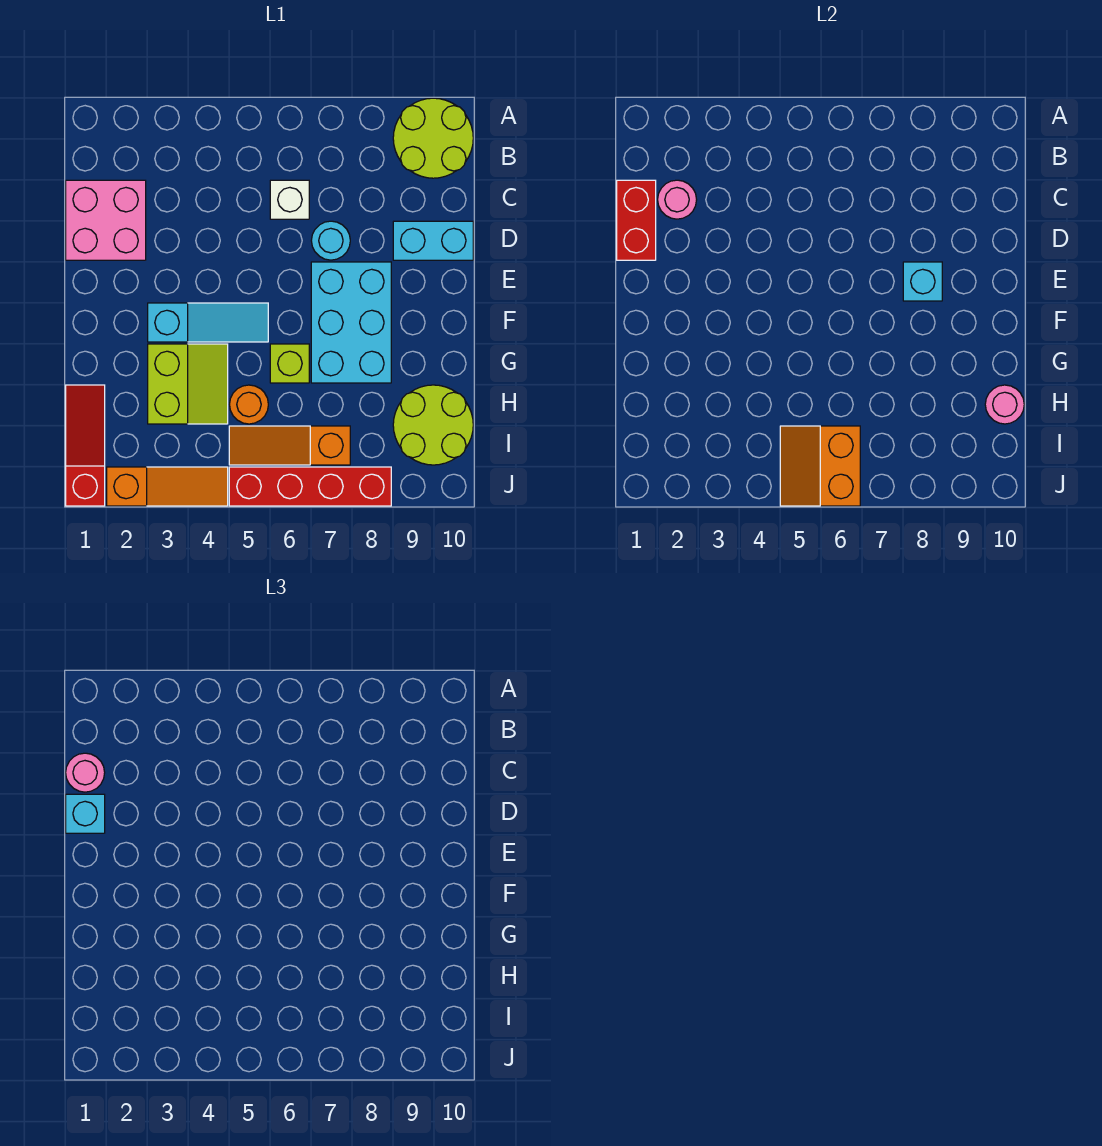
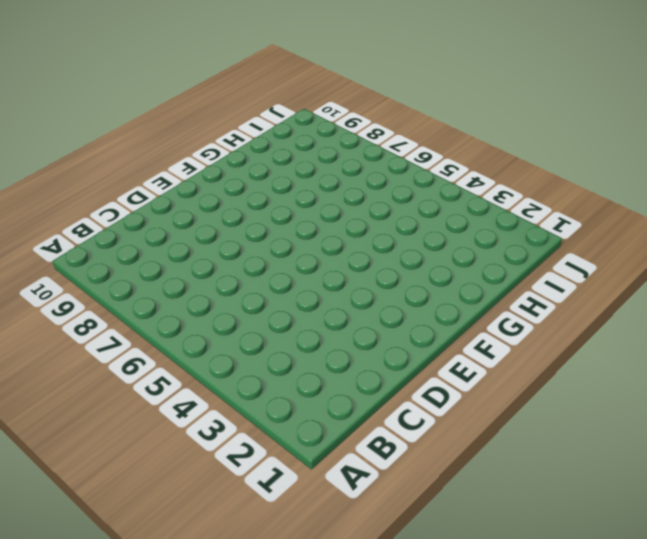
none -> lime round brick A9:B10 level 1
none -> pink brick C1:D2 level 1
none -> white brick C6 level 1

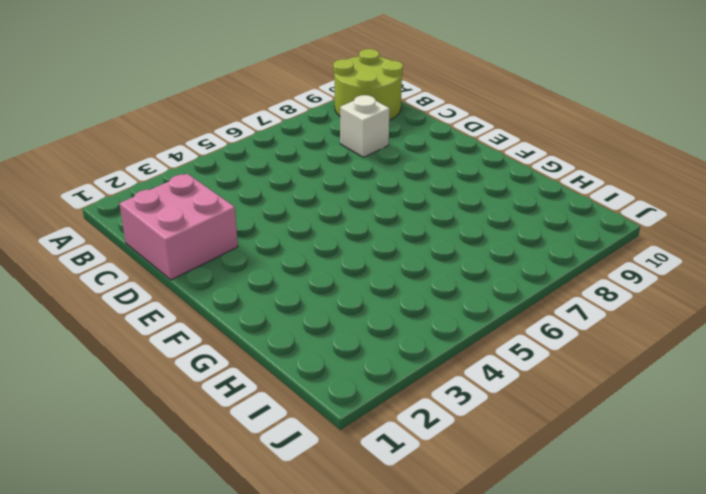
white brick C8 level 1 -> white brick C6 level 1
none -> cyan round brick D7 level 1
none -> cyan brick D9:D10 level 1
none -> cyan brick E7:G8 level 1

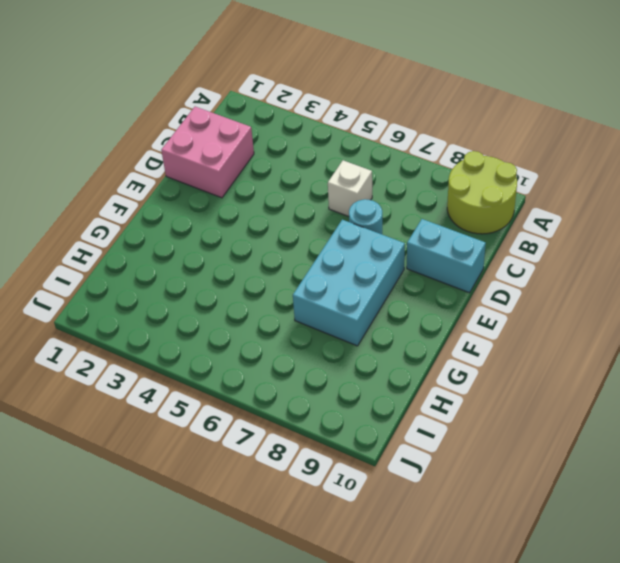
none -> cyan slope F3:F5 level 1 top 3
none -> lime slope G3:H4 level 1 top 3
none -> lime brick G6 level 1

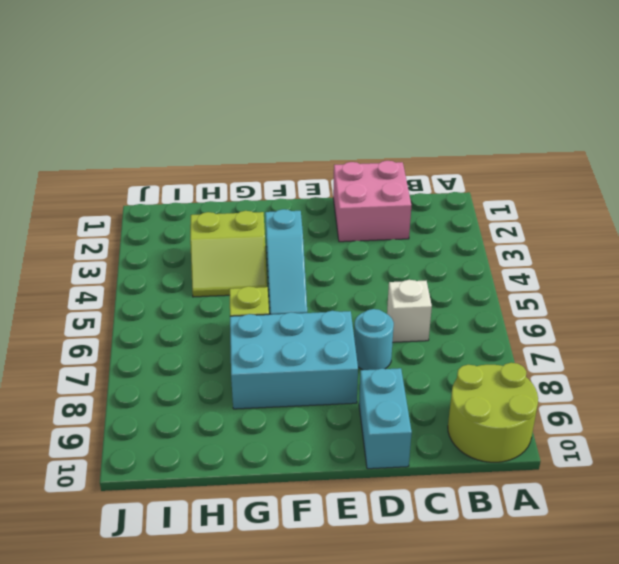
none -> red slope H1:J1 level 1 top J
none -> orange round brick H5 level 1
none -> lime round brick H9:I10 level 1

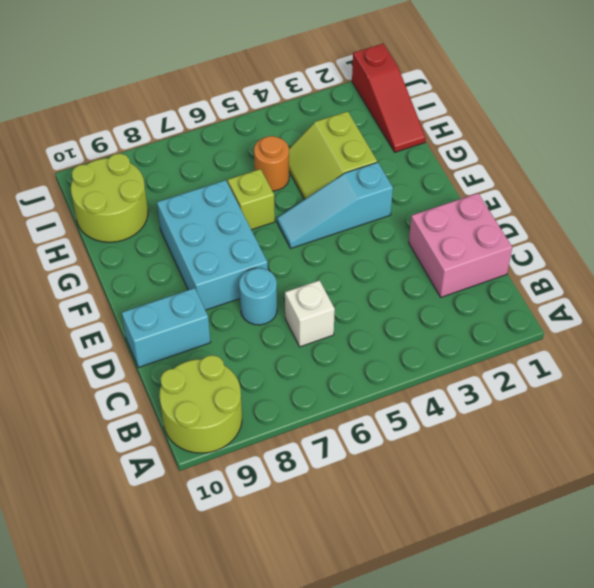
none -> orange slope I5:I7 level 1 top 7
none -> orange slope J2:J4 level 1 top 2
none -> red brick J5:J8 level 1

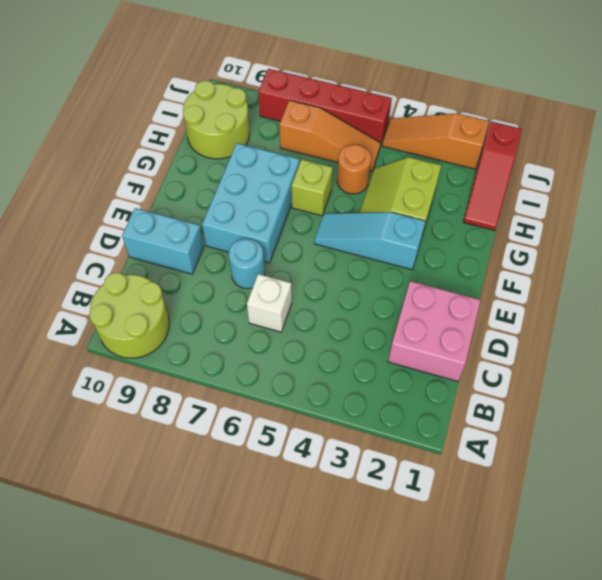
none -> red brick C1:D1 level 2
none -> pink round brick C2 level 2
none -> cyan brick E8 level 2

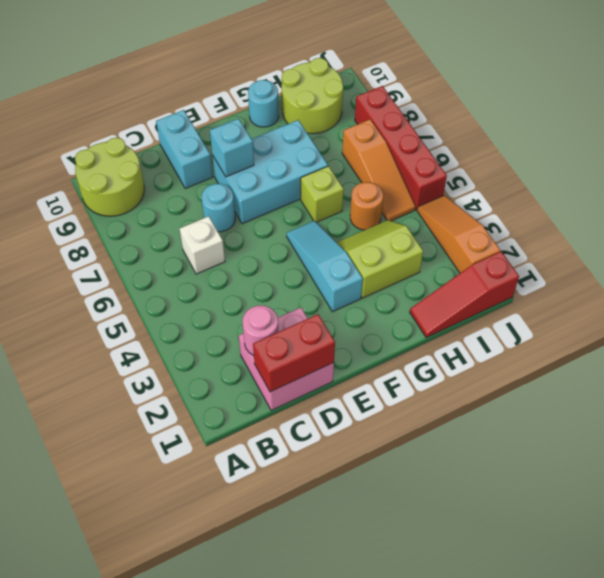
cyan round brick G10 level 1 -> none
none -> pink round brick H10 level 2
none -> orange slope I5:J6 level 2 top 6
none -> pink round brick C1 level 3

